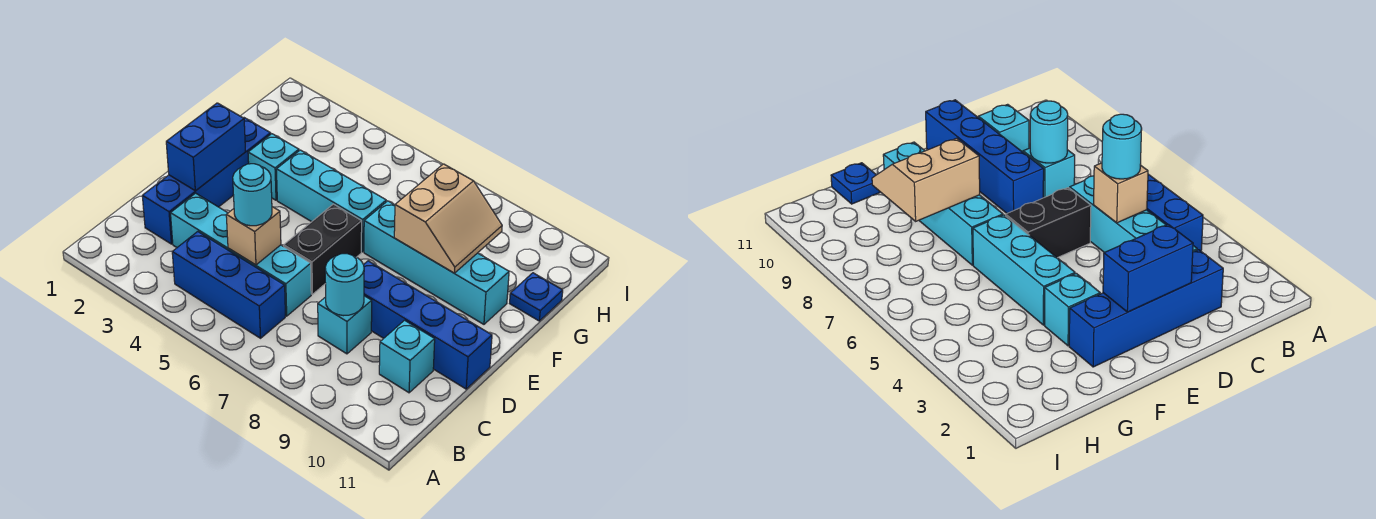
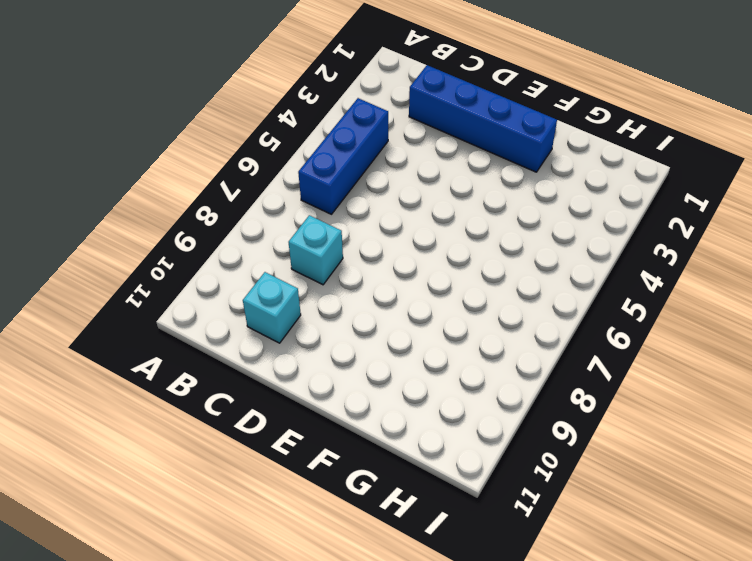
none -> cyan brick C3:C6 level 1
none -> black brick D6:E6 level 1
none -> blue brick D8:D11 level 1

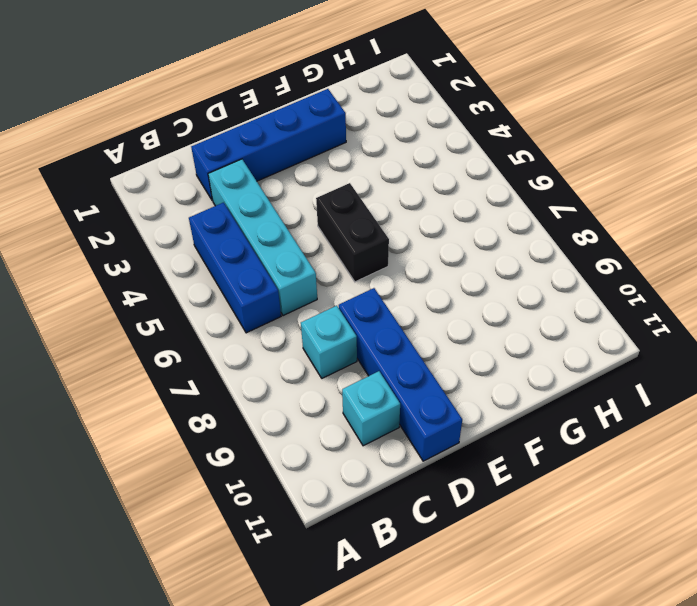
black brick E5:E6 level 1 -> black brick D6:E6 level 1
none -> cyan brick F3 level 1
none -> cyan brick F4:F6 level 1
none -> cyan brick F7:F10 level 1

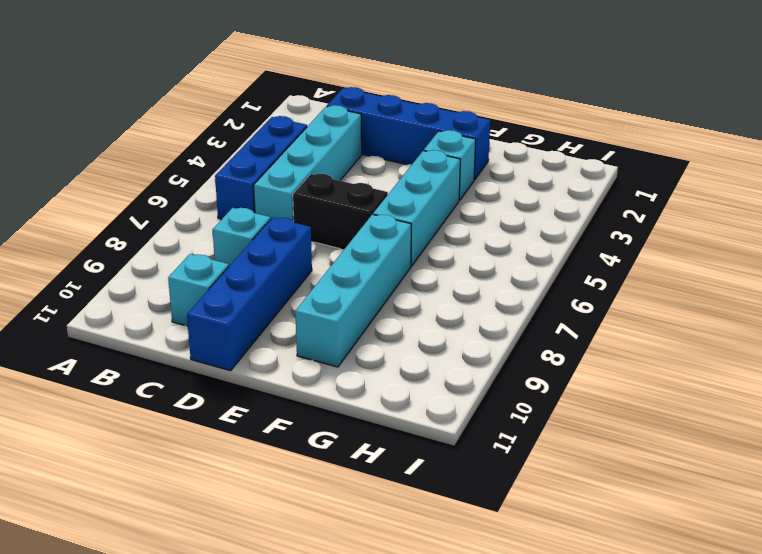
none -> blue plate G11 level 1
none -> tan brick C5 level 2
none -> cyan round brick C8 level 2

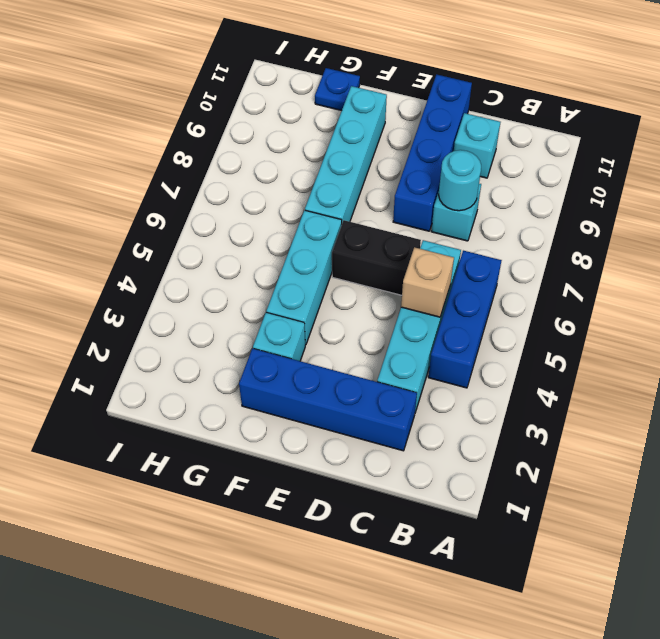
none -> blue brick D2:E2 level 2
none -> tan slope F8:G9 level 2 top 8
none -> cyan round brick C5 level 3

